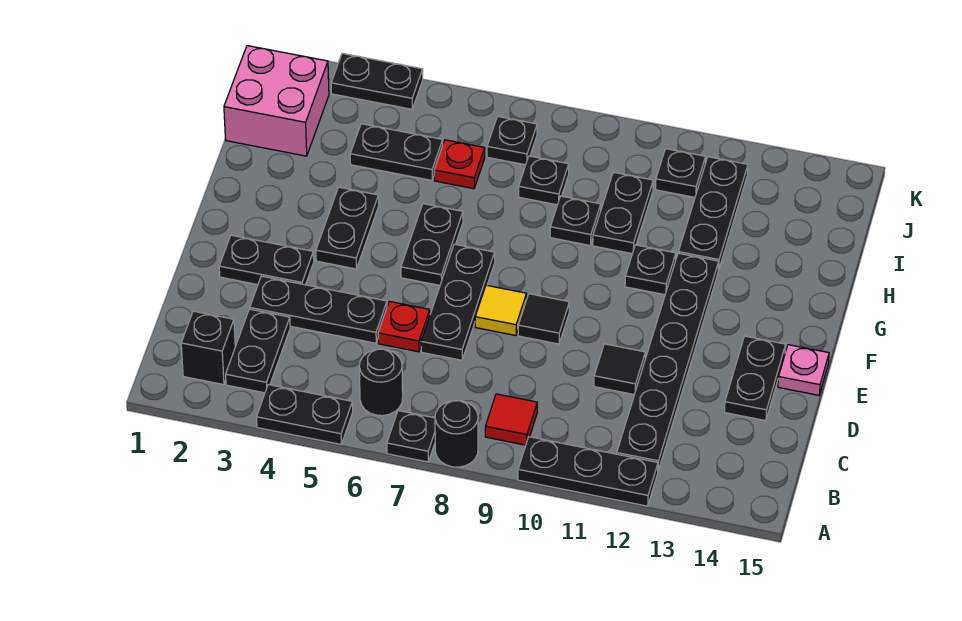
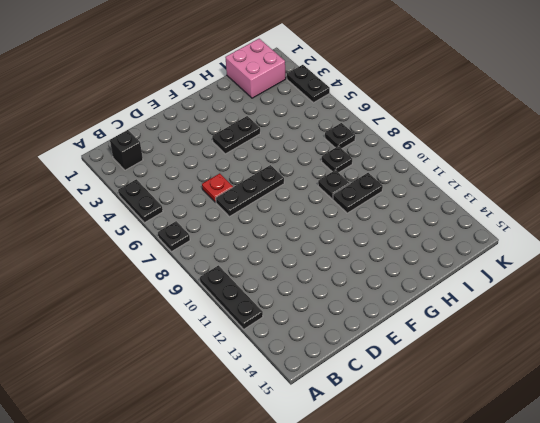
none -> black round brick A8 level 1
none -> black plate B3:C3 level 1
none -> black round brick B6 level 1
none -> red tile B9 level 1

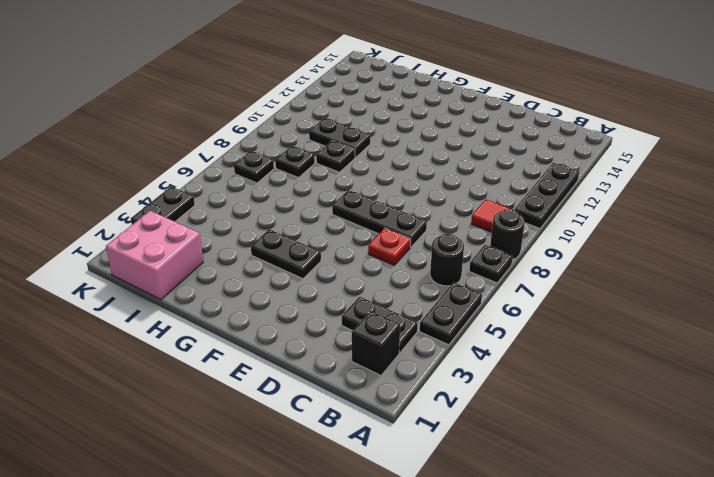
none -> black plate B12:G12 level 1
none -> black plate D3:D5 level 1
none -> black tile D11 level 1
none -> black plate D14:E14 level 1

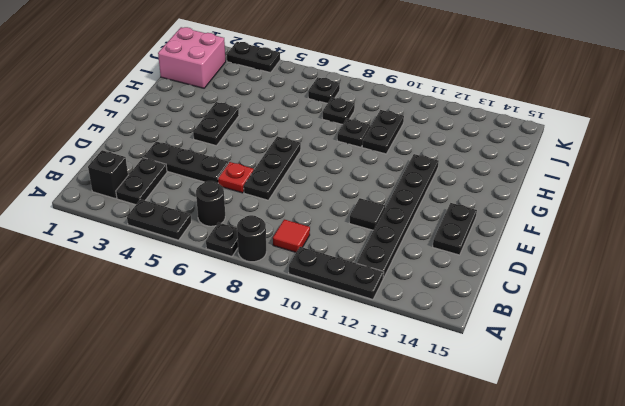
none -> black plate E2:E3 level 1
none -> yellow tile E8 level 1
none -> black tile E9 level 1
none -> pink plate E15 level 1

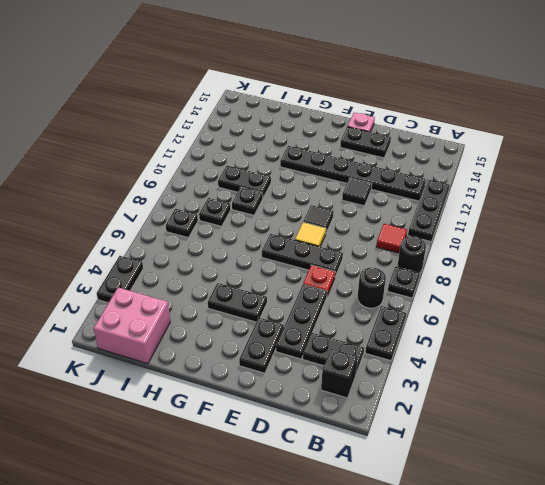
none -> black plate F6:G6 level 1
none -> black plate G11 level 1
none -> black plate H12:J12 level 1
none -> black plate I4:I5 level 1

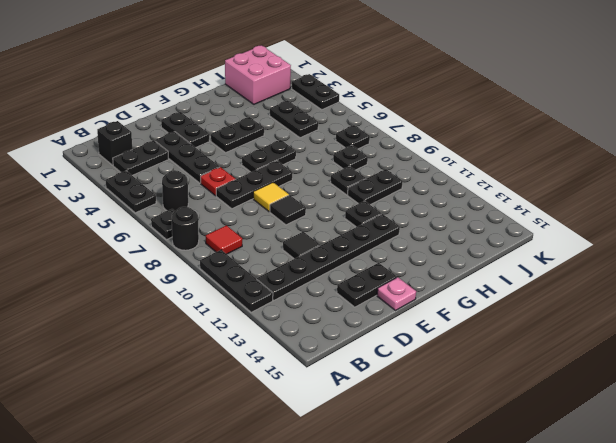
none -> black plate H12:J12 level 1
none -> red plate I6 level 1
none -> black plate J11 level 1

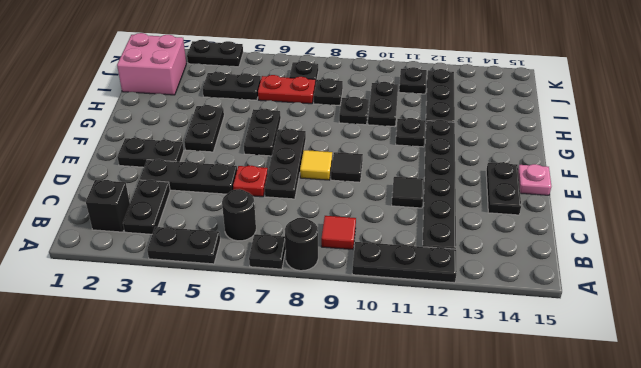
red plate I6:I7 level 1 -> red plate I6 level 1

